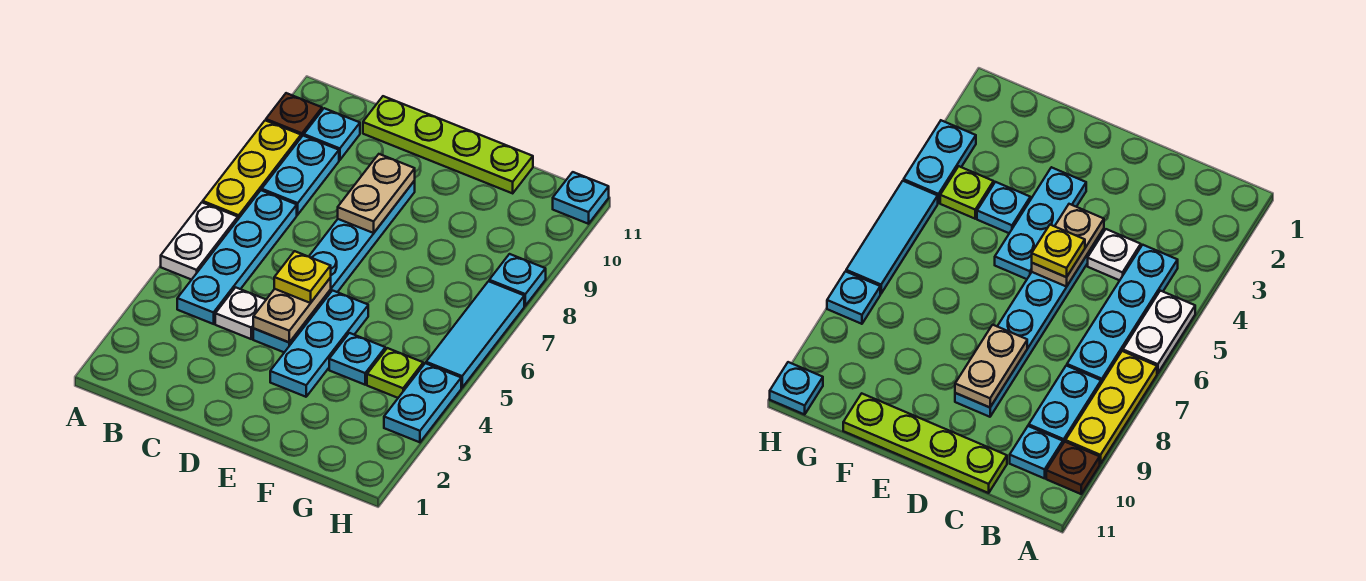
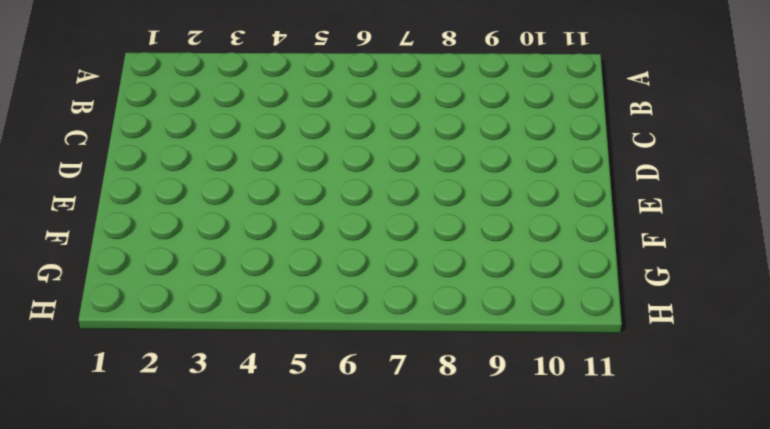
none -> white plate A5:A6 level 1
none -> yellow plate A7:A9 level 1
none -> brown plate A10 level 1

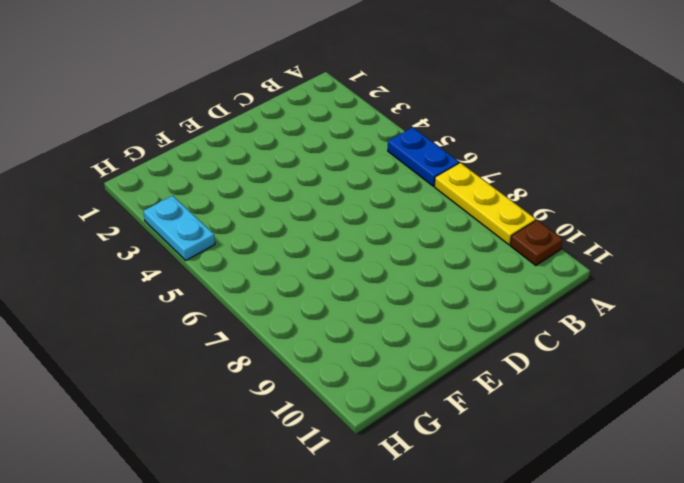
blue plate A5:A6 level 1 -> white plate A5:A6 level 1
none -> cyan plate B4:B7 level 1
none -> cyan plate B8:B9 level 1
none -> cyan plate B10 level 1

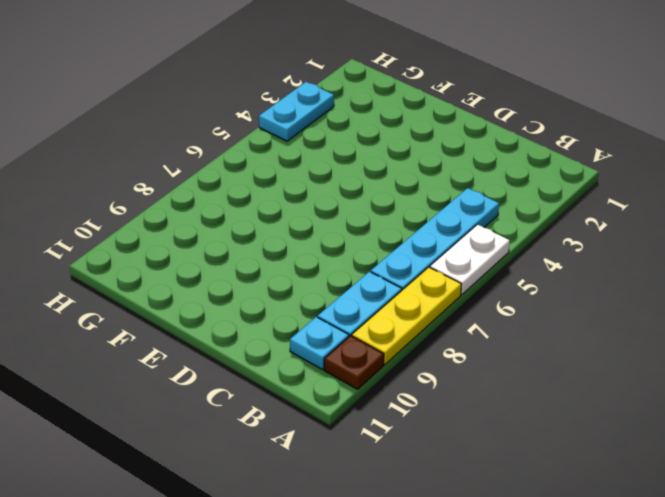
none -> white plate C4 level 1
none -> lime plate C11:F11 level 1
none -> cyan plate D4:D9 level 1

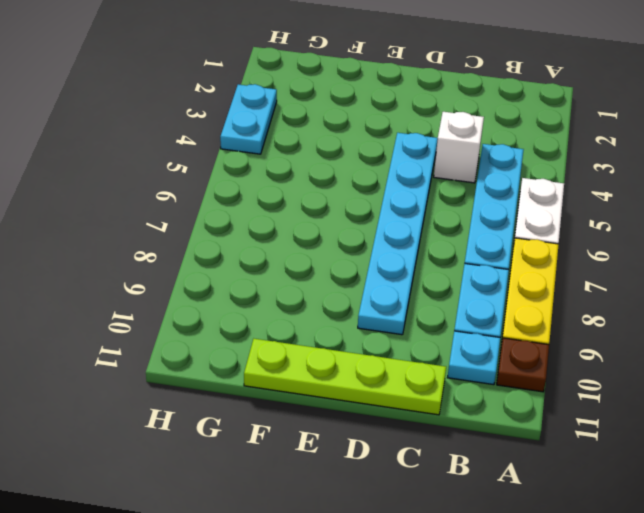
white brick C4 level 1 -> white plate C4 level 1
none -> cyan plate E3:E5 level 1
none -> cyan plate F4 level 1
none -> lime plate G4 level 1

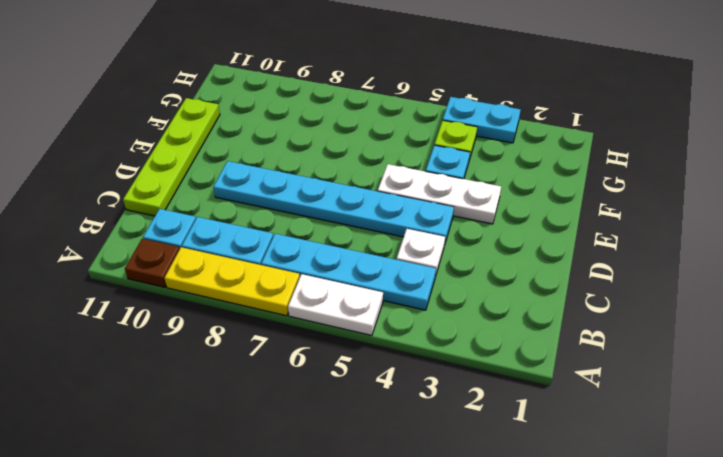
white plate E3:E5 level 1 -> cyan plate E3:E5 level 1
none -> cyan tile H5:H7 level 1
none -> cyan plate H8 level 1
none -> cyan plate H11 level 1

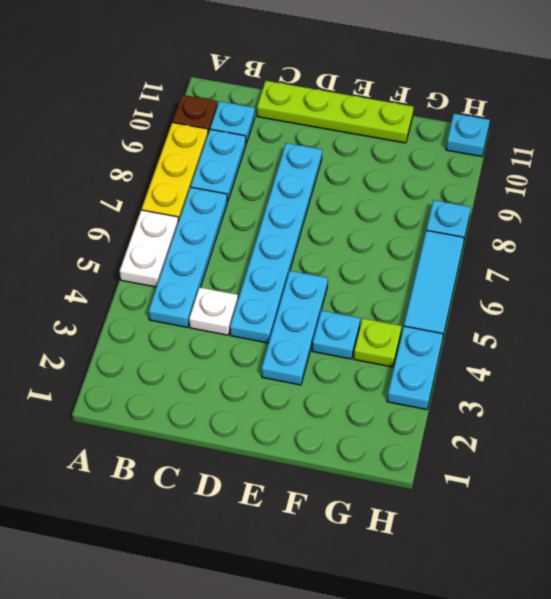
none -> tan plate D4:D5 level 2
none -> tan plate D8:D9 level 2
none -> yellow plate D5 level 3

